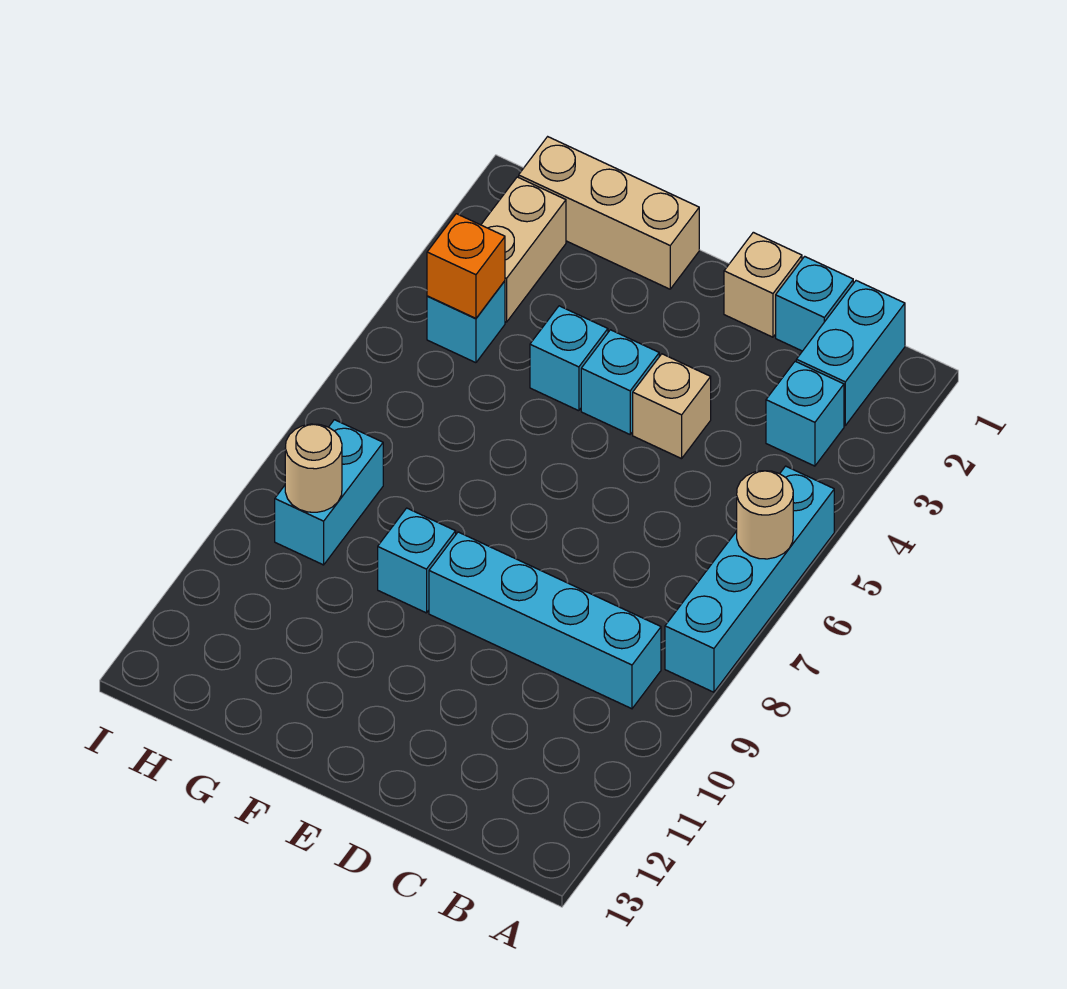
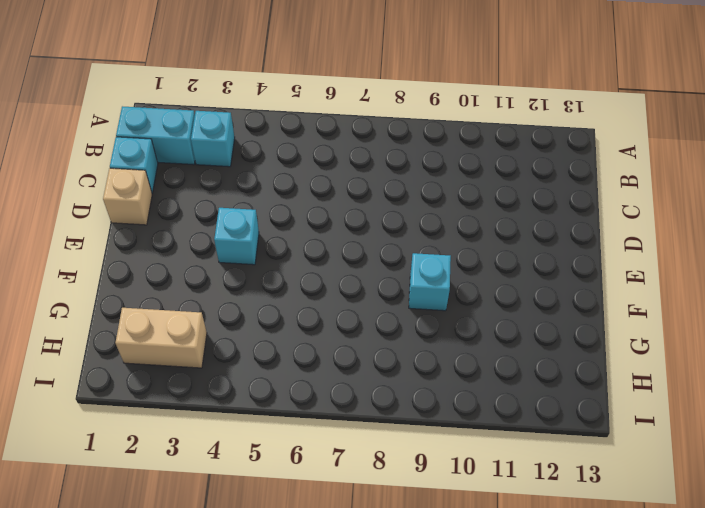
none -> cyan brick A5:A8 level 1
none -> cyan brick B9:E9 level 1
none -> tan brick D4 level 1

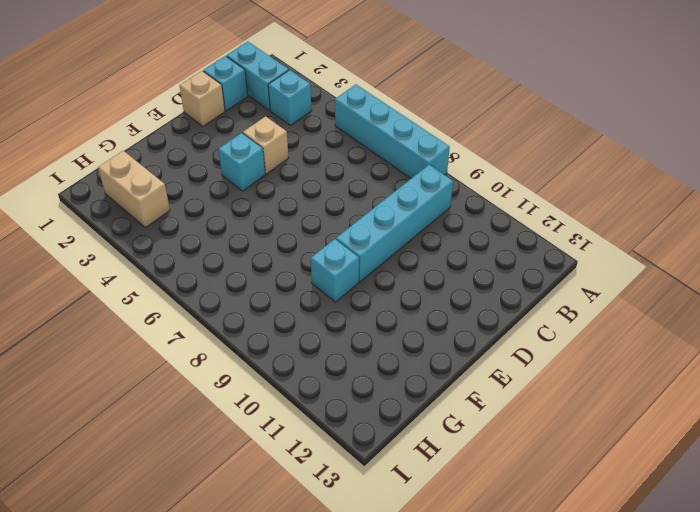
none -> tan brick F1:H1 level 1
none -> cyan brick F4 level 1
none -> cyan brick H4 level 1

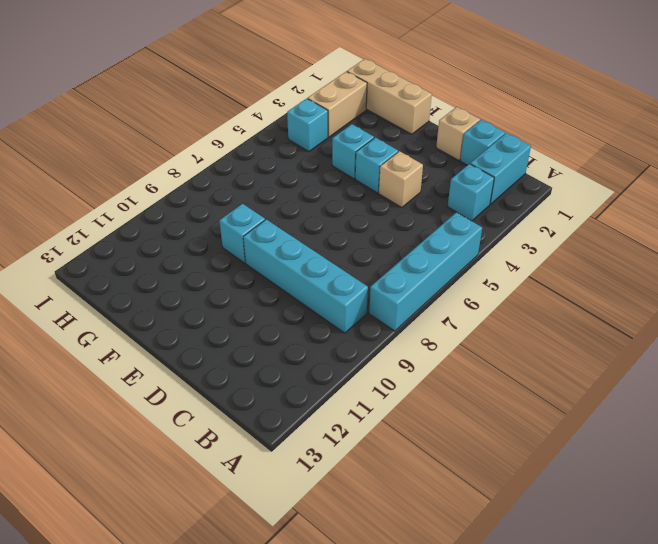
none -> cyan brick H8:H9 level 1
none -> tan round brick A6 level 2
none -> orange brick H4 level 2

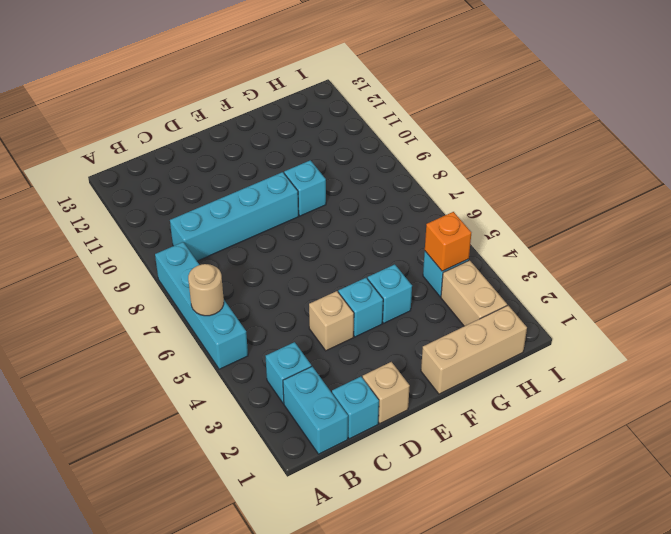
none -> cyan brick H8:H9 level 1
none -> tan round brick H9 level 2

